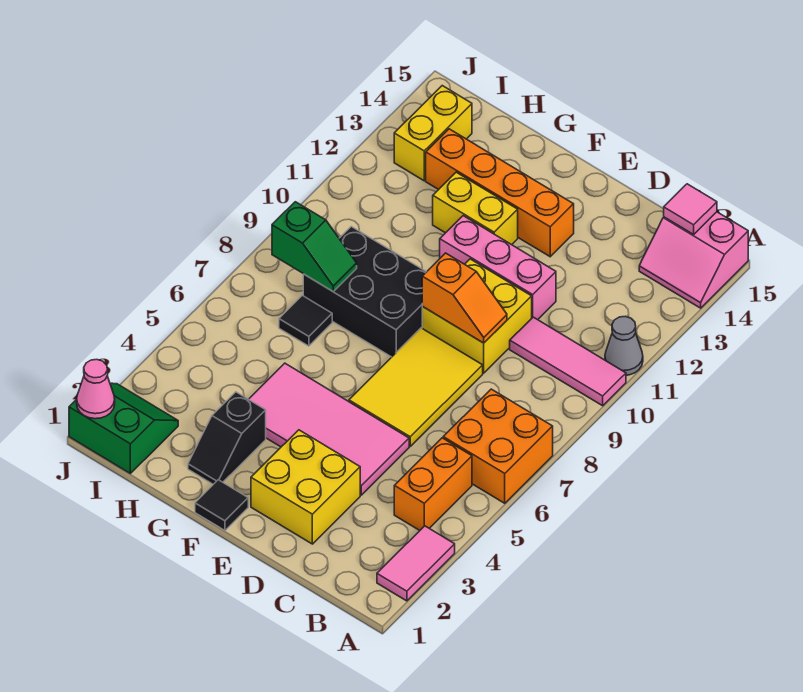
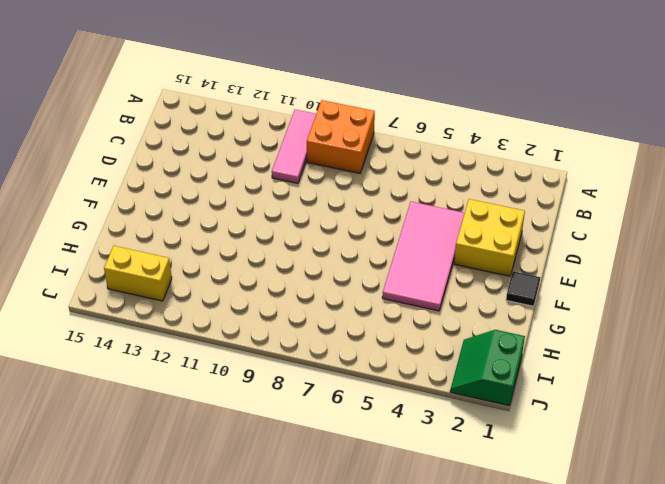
orange brick A8:B9 level 1 -> orange brick A6:B7 level 1
none -> pink tile A2:A3 level 1
none -> grey cone A11 level 1
none -> pink slope A14:B15 level 1 top 15

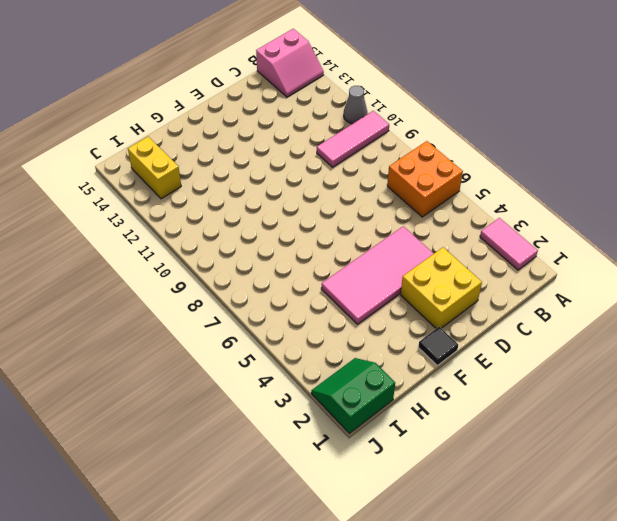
none -> orange brick B4:B5 level 1
none -> yellow tile D6:E8 level 1
none -> yellow brick D9:E10 level 1

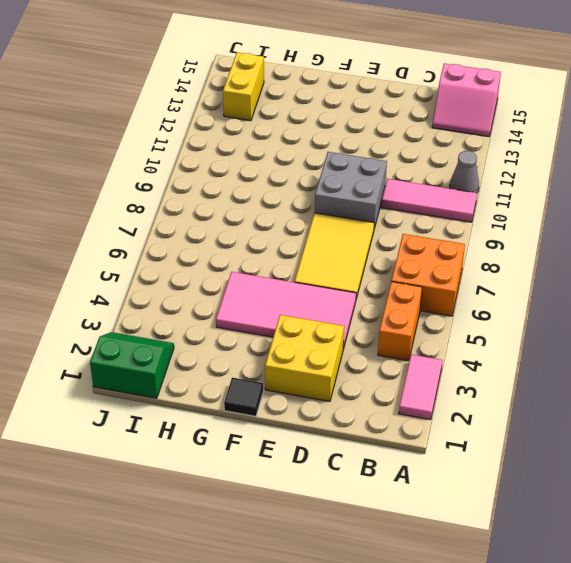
grey brick D9:E10 level 1 -> yellow brick D9:E10 level 1
none -> pink brick D11:F11 level 1
none -> orange brick E13:H13 level 1
none -> black brick F8:H9 level 1

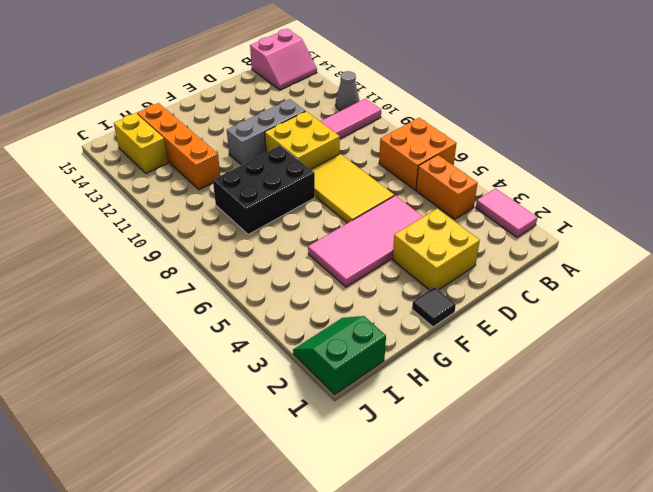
grey brick D11:F11 level 1 -> pink brick D11:F11 level 1
orange brick H11:H14 level 1 -> orange brick E13:H13 level 1
none -> yellow brick F12:G12 level 1
none -> black slope G2:G3 level 1 top 3
none -> black tile H7 level 1

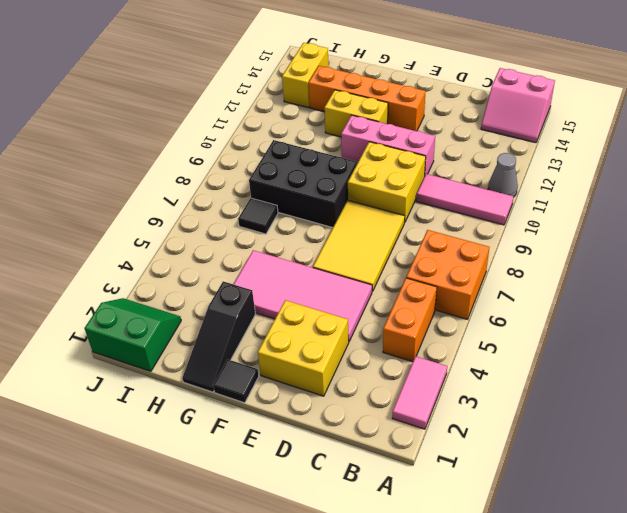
black slope G1:G3 level 1 top 3 -> black slope G2:G3 level 1 top 3
none -> pink tile B15 level 2
none -> orange slope D9:E9 level 2 top E
none -> green slope H8:I8 level 2 top I

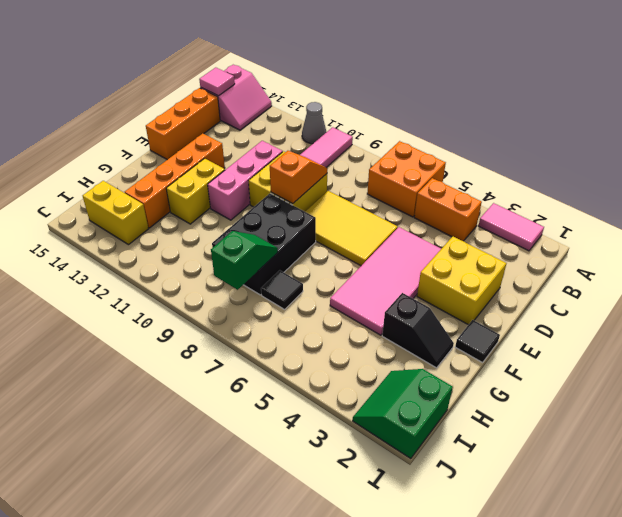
orange brick C15:E15 level 1 -> none
none -> pink cone J1 level 2

